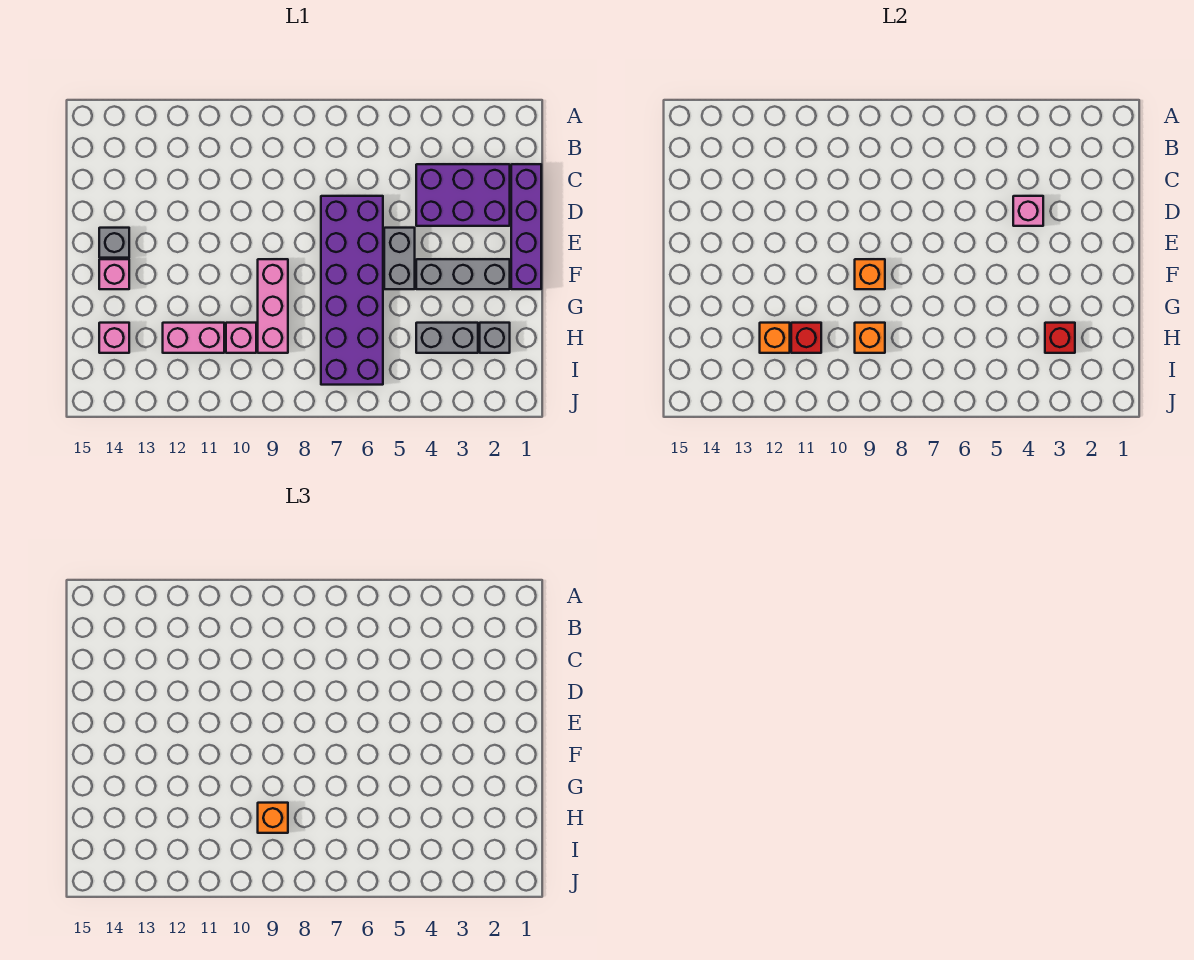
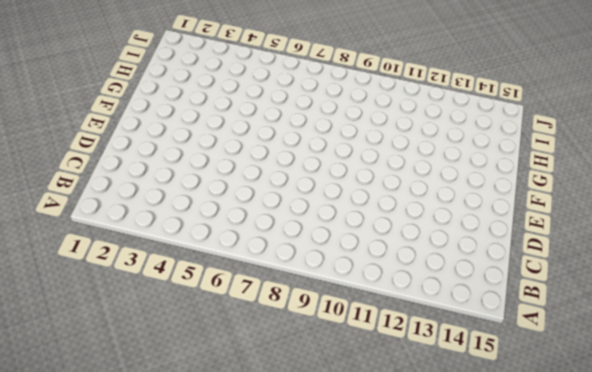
none -> purple brick C1:F1 level 1
none -> purple brick C2:D4 level 1
none -> purple brick D6:I7 level 1

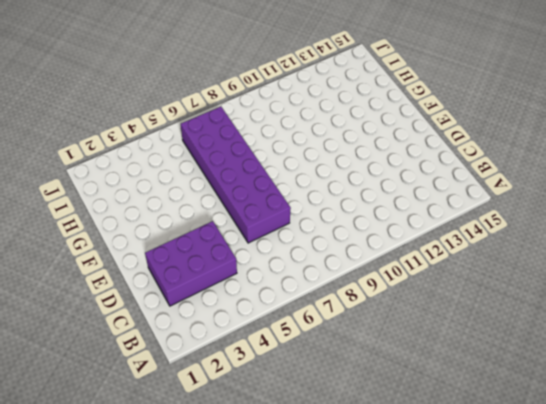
none -> purple brick C1:F1 level 1
none -> grey brick E5:F5 level 1
none -> grey brick E14 level 1

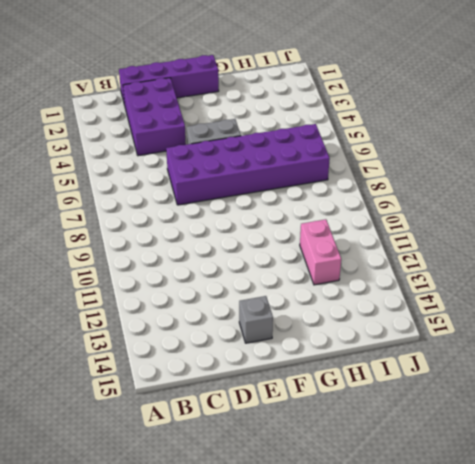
none -> grey brick F2:F4 level 1
none -> pink brick F9:H9 level 1
none -> pink brick F14 level 1

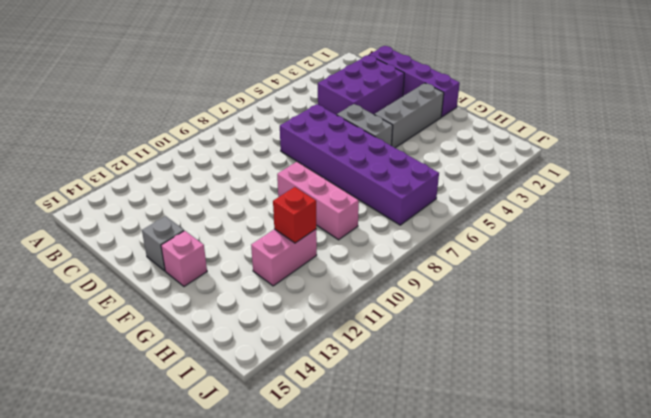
none -> grey brick H2 level 1
none -> grey brick H3:H4 level 1
none -> pink brick H10 level 1

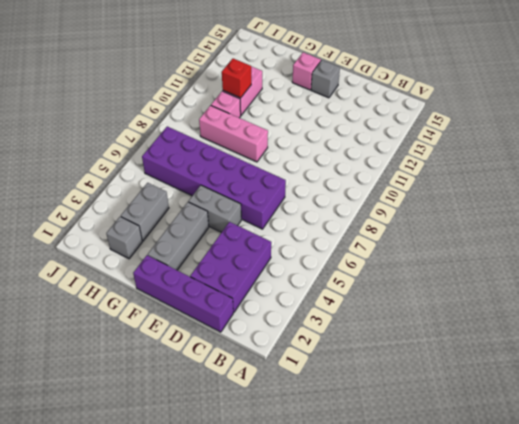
none -> pink brick H14 level 1
none -> pink brick D4 level 2
none -> orange brick F9 level 2

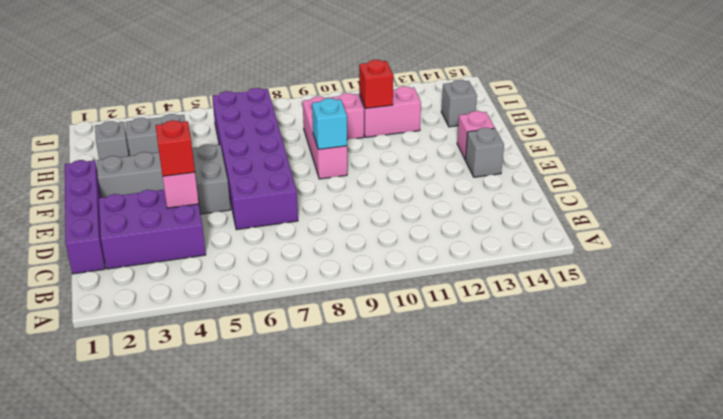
red brick D4 level 3 -> red brick H3 level 2
cyan brick F9 level 2 -> orange brick F9 level 2
grey brick H14 level 1 -> pink brick H14 level 1
none -> orange brick H9 level 2
none -> orange brick H12 level 2
none -> orange brick H9 level 3

